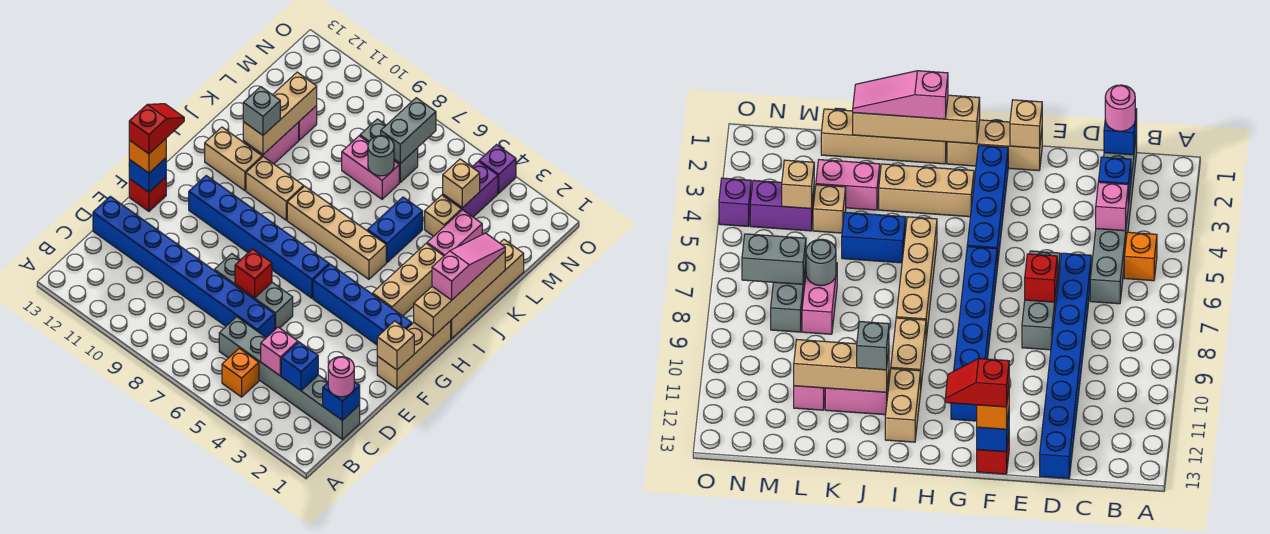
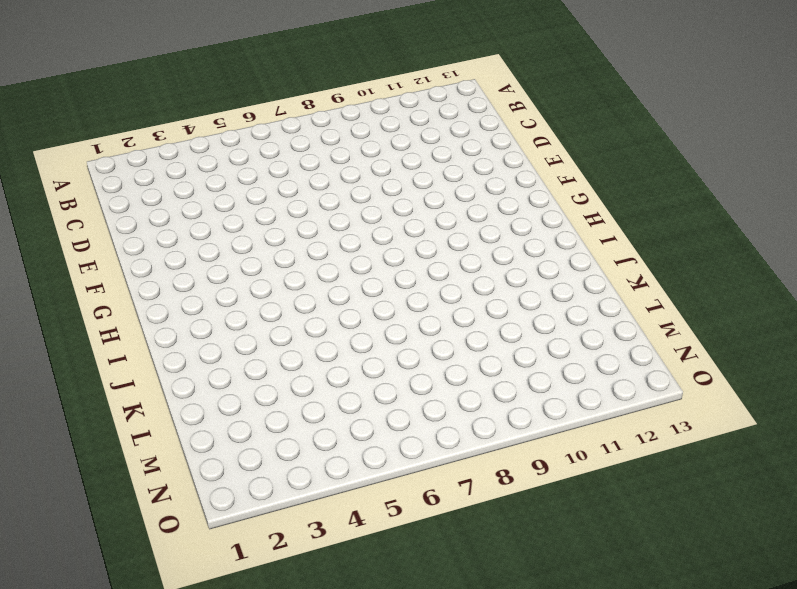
none -> orange brick B5 level 1
none -> grey brick C1:C6 level 1
none -> blue brick D6:D13 level 1
none -> grey brick E6:E8 level 1

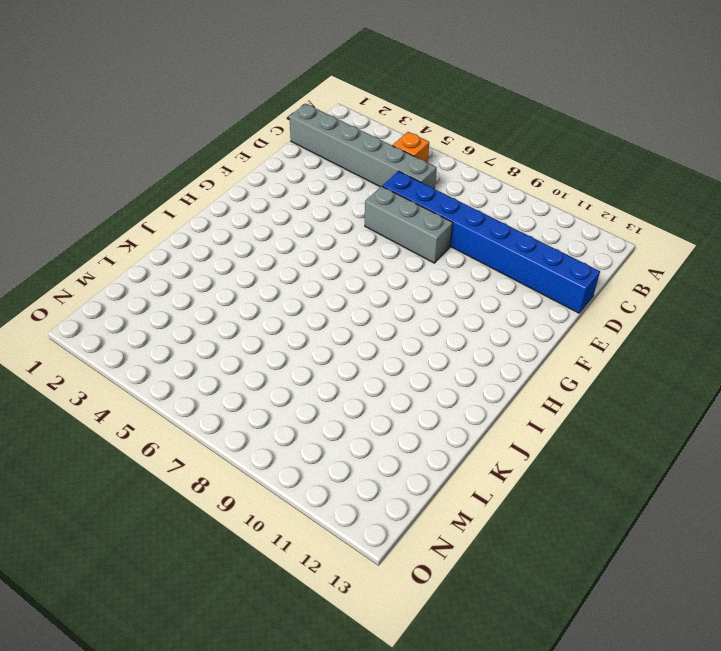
none -> tan brick F1:H1 level 1
none -> red brick F13 level 1
none -> blue brick G2:G5 level 1
none -> blue brick G6:G11 level 1

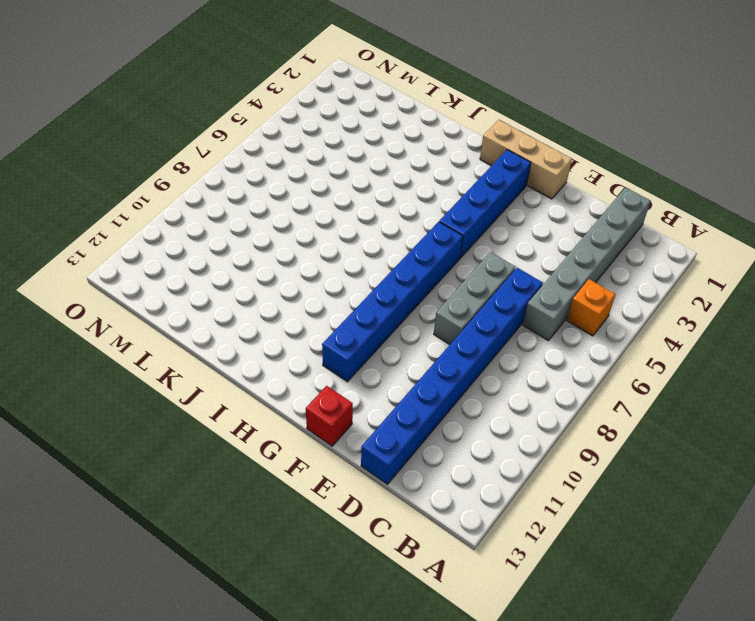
none -> tan brick H3:J3 level 1
none -> tan brick I1:L1 level 1
none -> tan brick I5:I8 level 1
none -> tan brick I9:I10 level 1

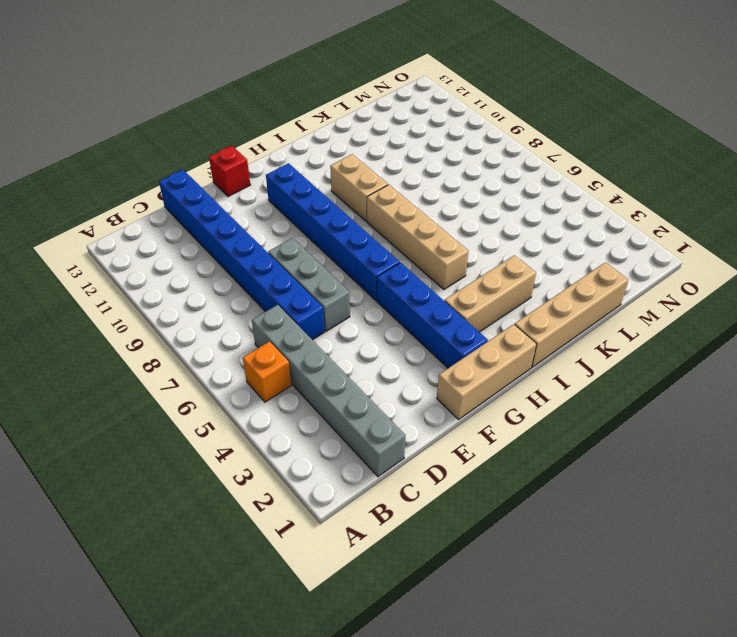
none -> tan brick I11:I12 level 1
none -> blue brick J5:K5 level 1
none -> pink brick J11:K11 level 1
none -> pink brick K3:L3 level 1

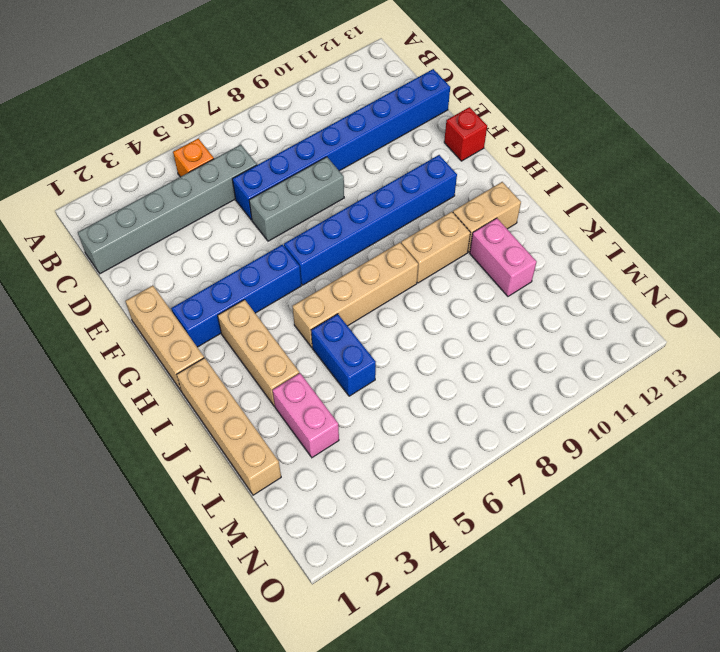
none -> tan brick L4 level 1
none -> pink brick L7:L8 level 1
none -> pink brick L11 level 1
none -> purple brick M4:N4 level 1

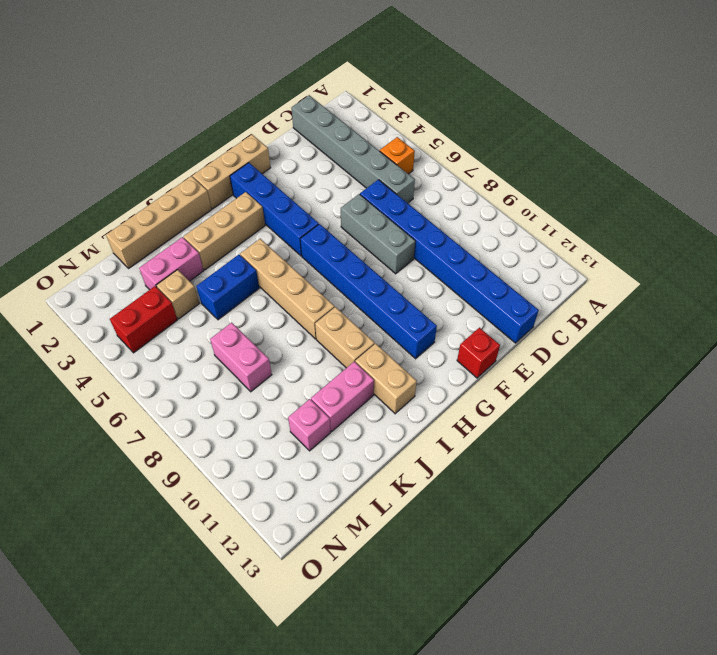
red brick M4:N4 level 1 -> purple brick M4:N4 level 1
none -> grey brick M7:M8 level 1
none -> purple brick O4 level 1
none -> blue brick C1 level 2
none -> blue brick C3 level 2

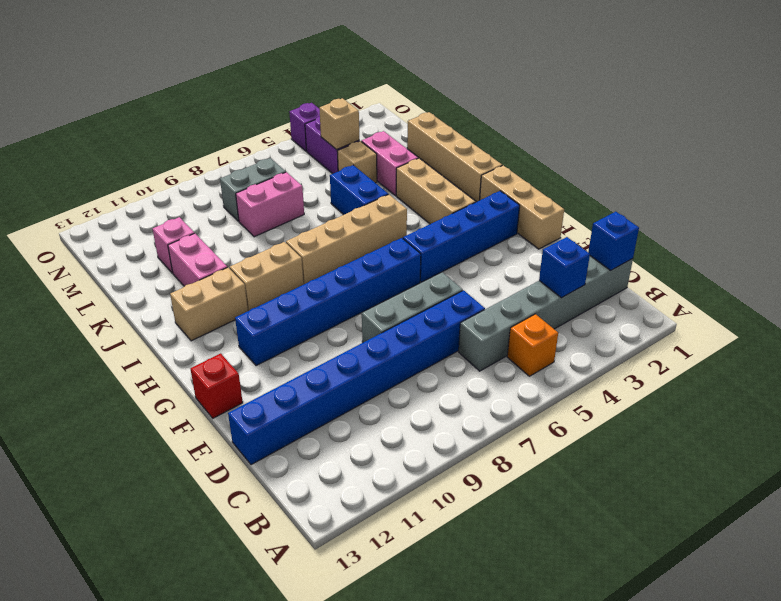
none -> pink brick C4 level 2
none -> red brick E7 level 2
none -> tan brick F1 level 2
none -> blue brick F13 level 2

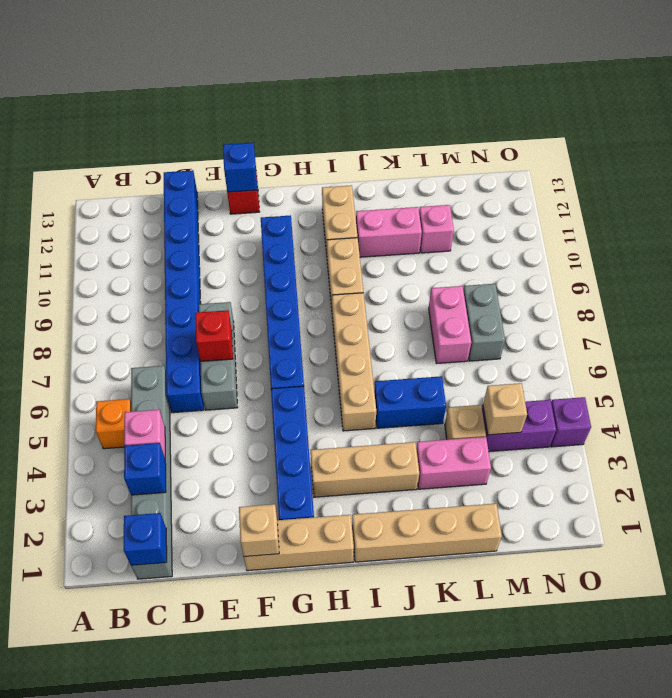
none -> tan brick H1:K1 level 2
none -> tan brick J11:L11 level 2
none -> grey round brick L7 level 2
none -> grey brick M7:N7 level 2

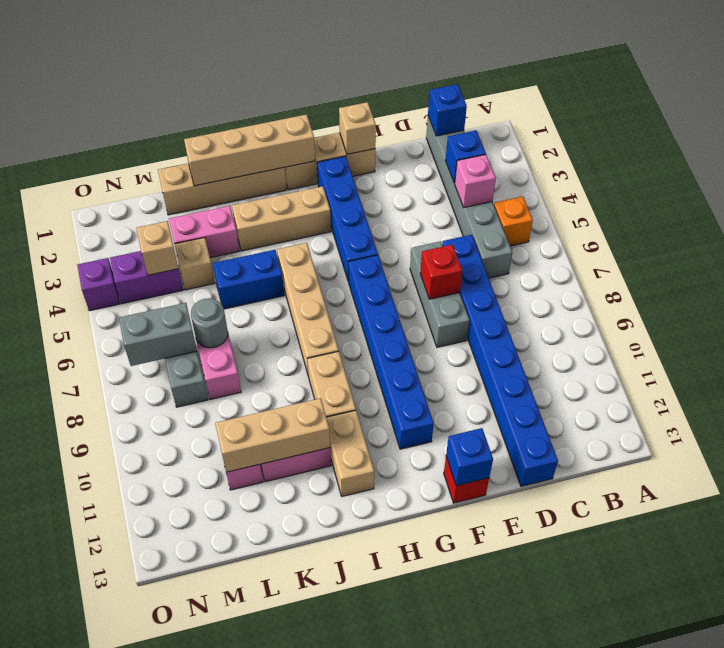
none -> pink round brick C1 level 3
none -> orange brick F13 level 3
none -> pink slope I1:K1 level 3 top I
none -> grey brick J11 level 3

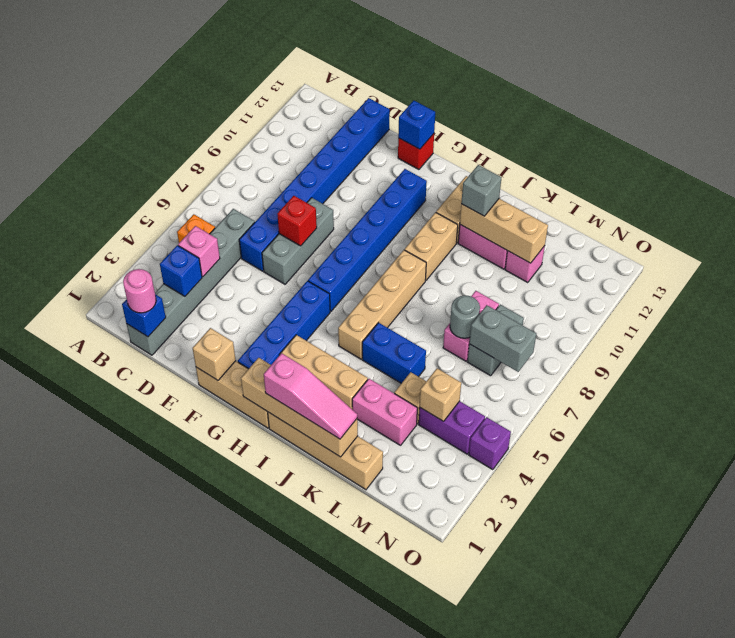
none -> orange brick F13 level 3
none -> red slope F13:G13 level 4 top F

